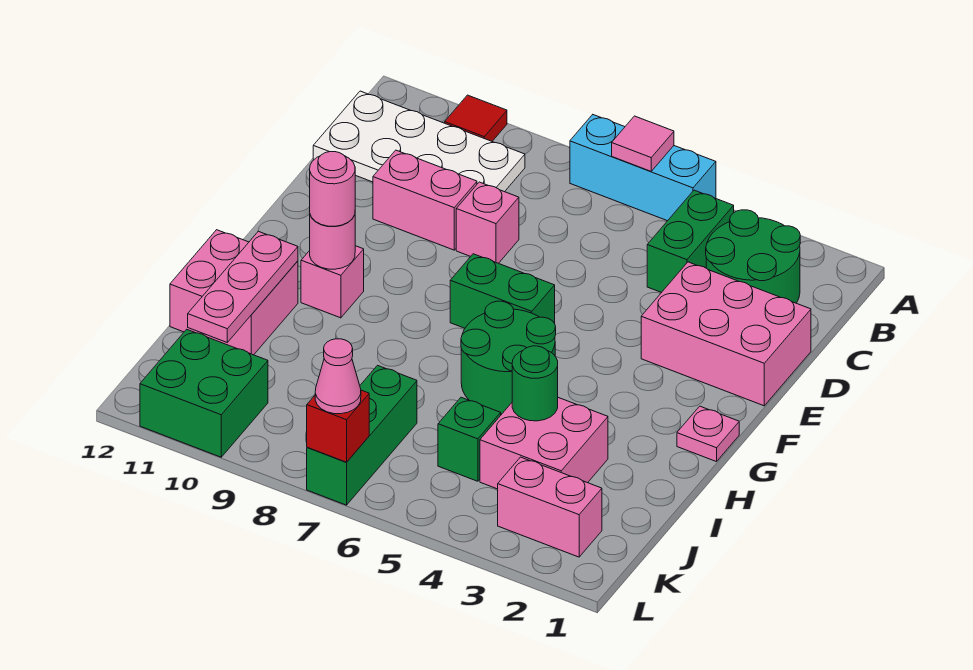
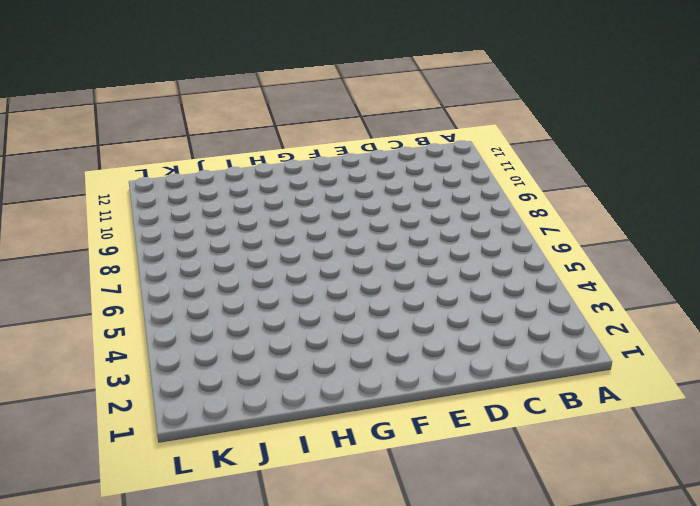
none -> cyan brick A5:A7 level 1
none -> red tile A10 level 1
none -> green round brick B2:C3 level 1

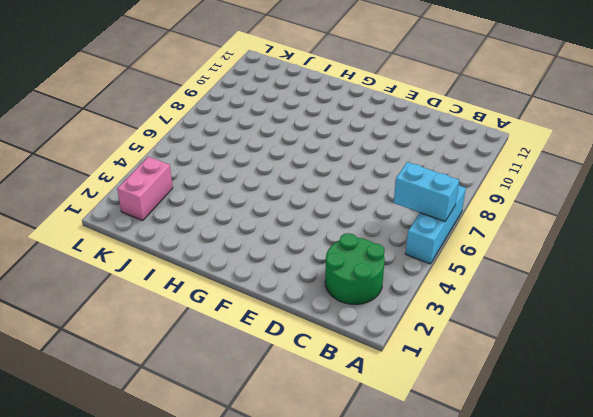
cyan brick A6:B6 level 2 -> pink tile A6 level 2
none -> red tile A10 level 1
none -> green brick B4:C4 level 1
none -> white plate B9:C12 level 1

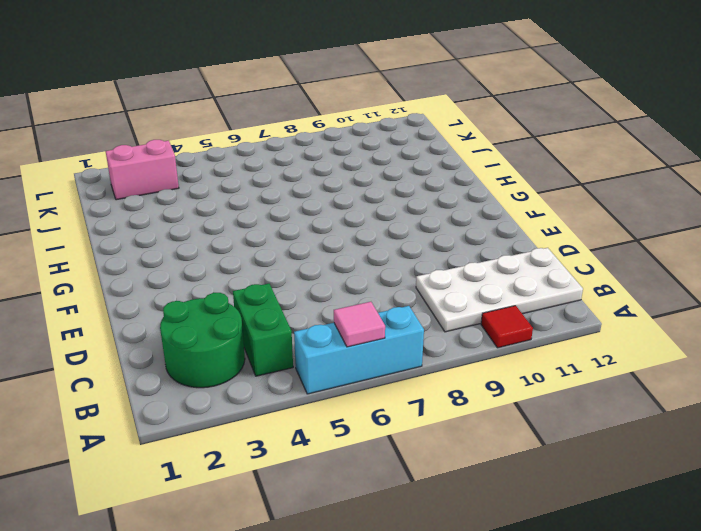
none -> pink brick D1:E3 level 1
none -> pink brick D8 level 1
none -> pink brick D9:D10 level 1

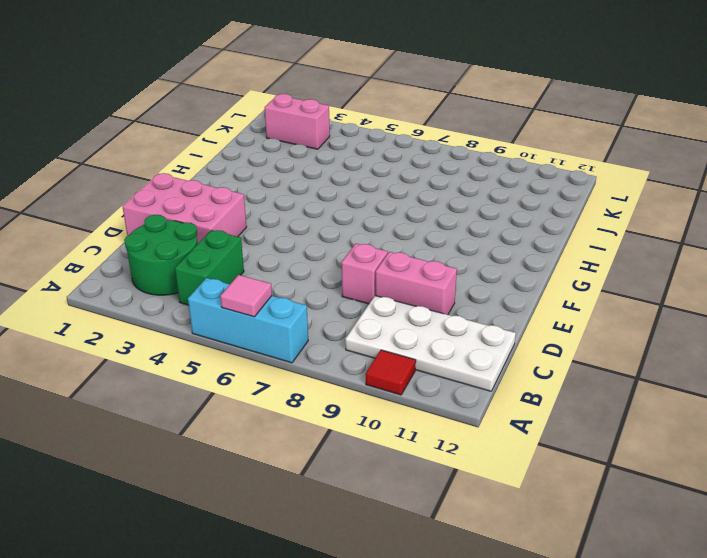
none -> green brick F6:F7 level 1
none -> pink plate G1 level 1
none -> green round brick G5:H6 level 1

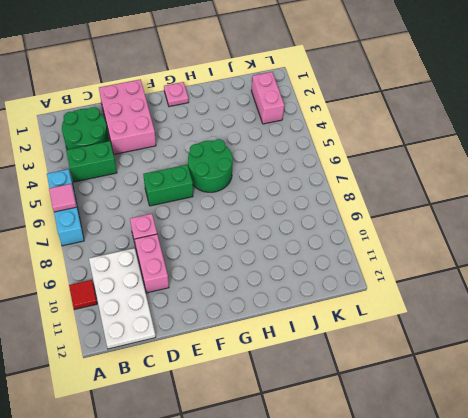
green brick E6:F6 level 1 -> green brick F6:F7 level 1
none -> pink brick G10 level 1
none -> pink brick H11:I12 level 1
none -> pink brick I3:J4 level 1

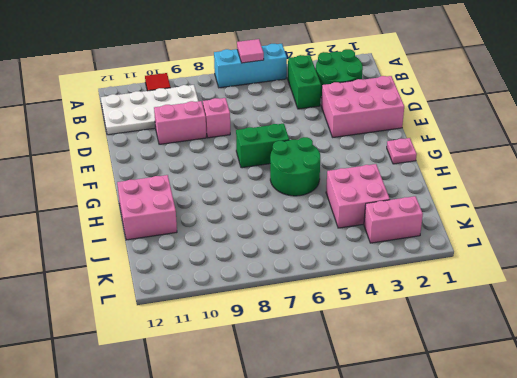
none -> pink brick G10 level 1
none -> green brick J5 level 1
none -> green brick J7:L7 level 1

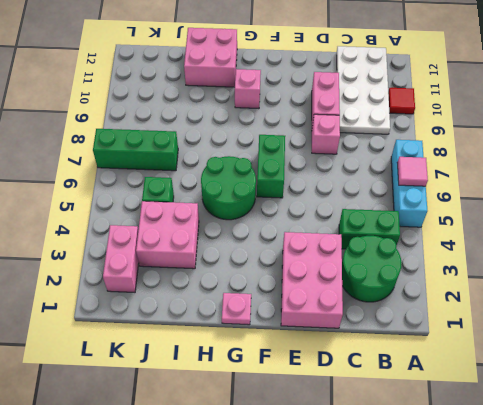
none -> green brick K10:L11 level 1
none -> pink round brick G10 level 2
none -> pink plate H11:J11 level 2

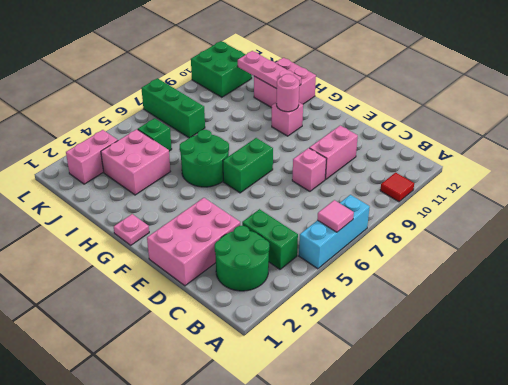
none -> white plate B9:C12 level 1
none -> green round brick I4 level 2
none -> red brick L7 level 2

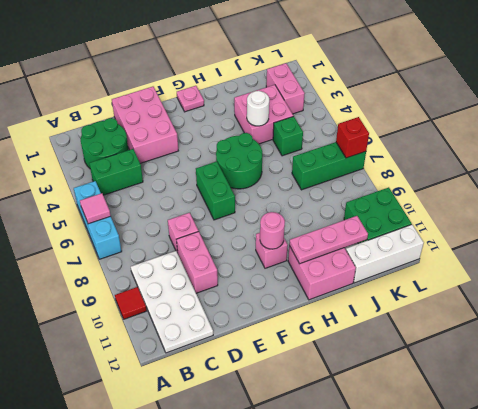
white round brick I4 level 2 -> green round brick I4 level 2
white brick J12:L12 level 1 -> none
none -> pink round brick G10 level 3
none -> pink cone L7 level 3

